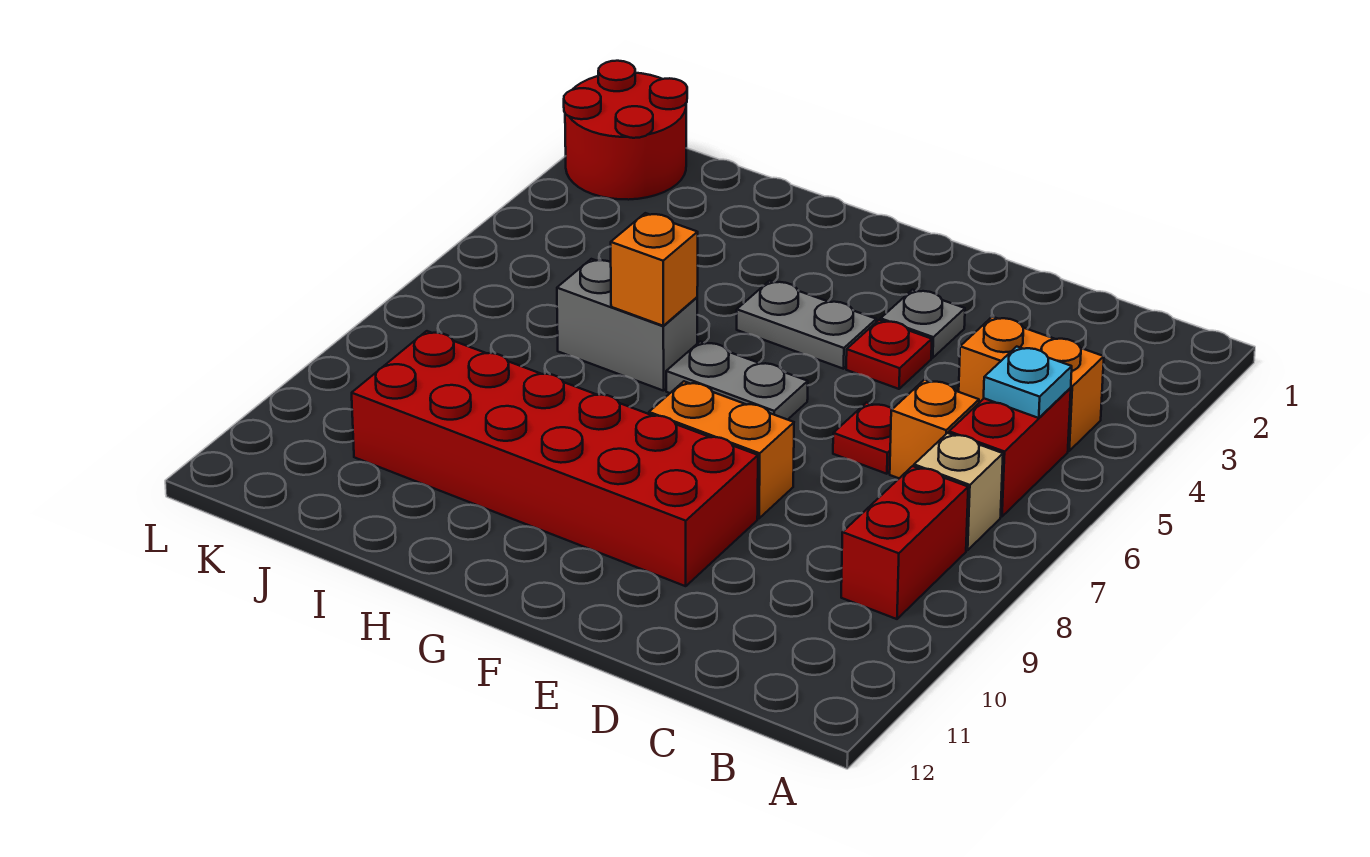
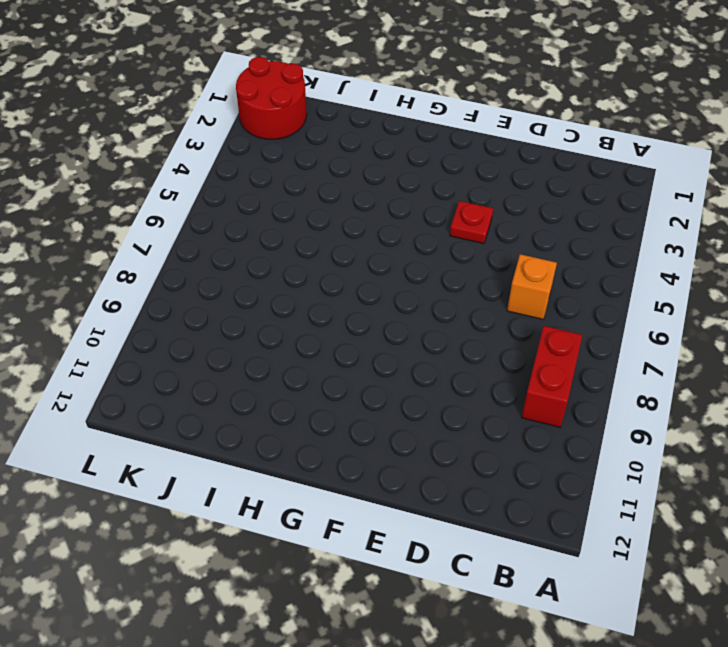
none -> orange brick B4:C4 level 1
none -> red brick B5:B6 level 1
none -> tan brick B7 level 1

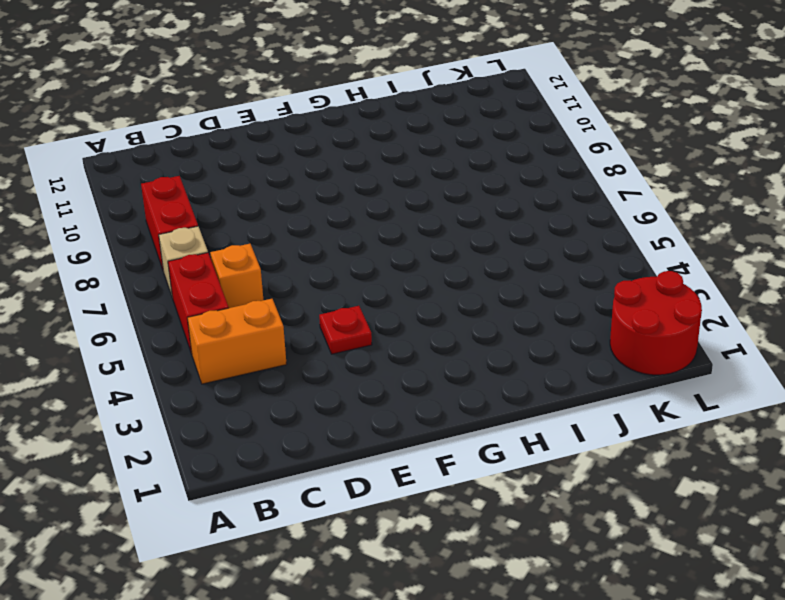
none -> red plate D6 level 1
none -> grey plate E3 level 1
none -> orange brick E8:F8 level 1

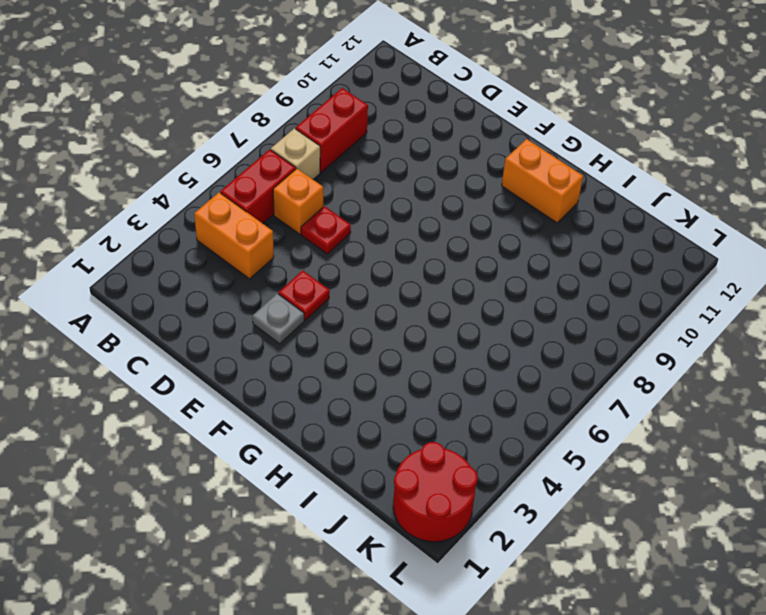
orange brick G11:H11 level 1 -> orange brick E8:F8 level 1
none -> red brick E9:J10 level 1
none -> grey plate F4:G4 level 1
none -> grey plate F6:G6 level 1

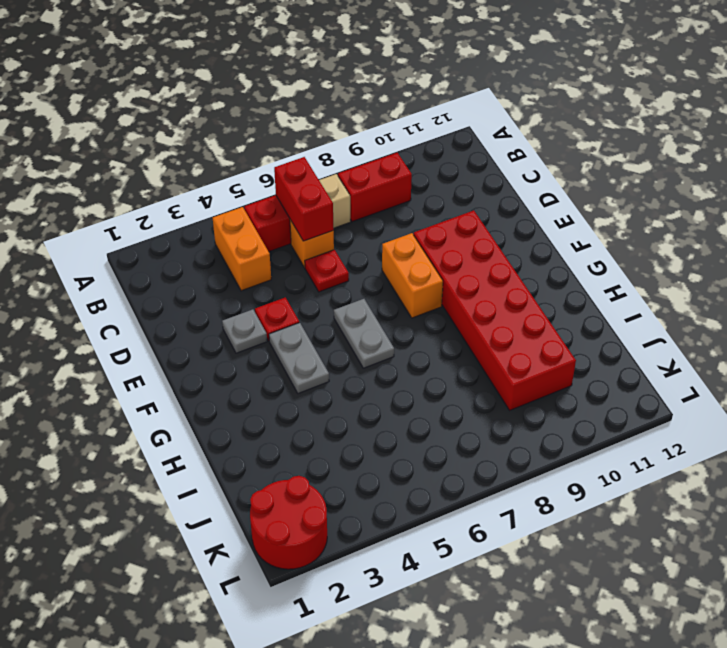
red brick B6:C6 level 2 -> none
none -> grey brick H6:I6 level 1
none -> cyan plate B5 level 2
none -> orange brick H6 level 2

